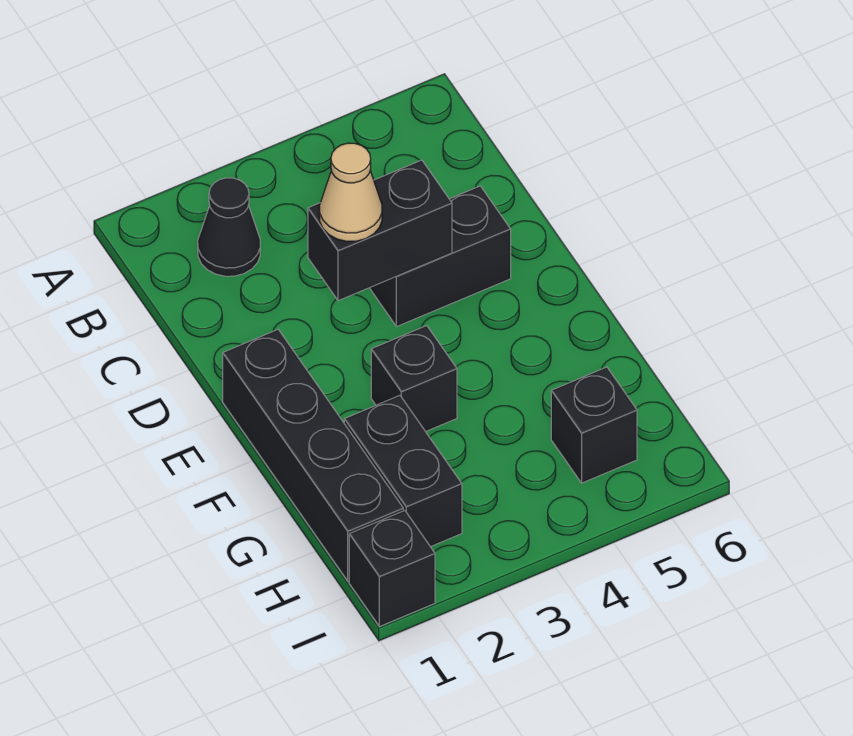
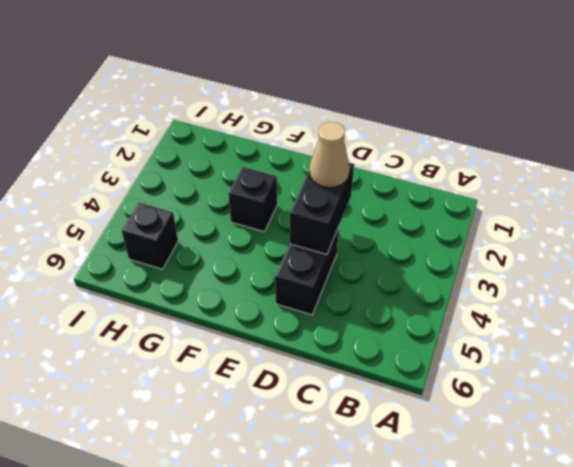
none -> black cone B2 level 1
none -> black brick E1:H1 level 1

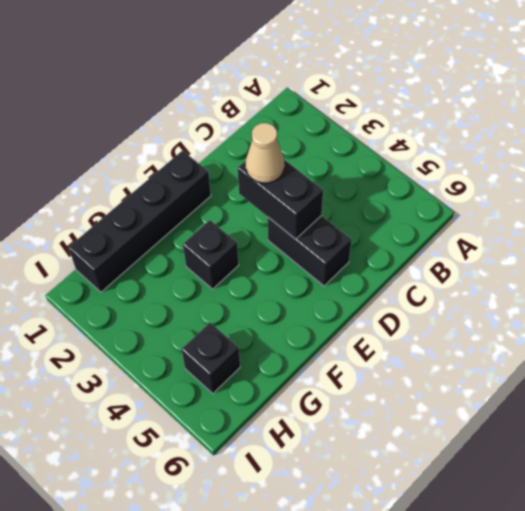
none -> black cone B2 level 1
none -> black brick G2:H2 level 1

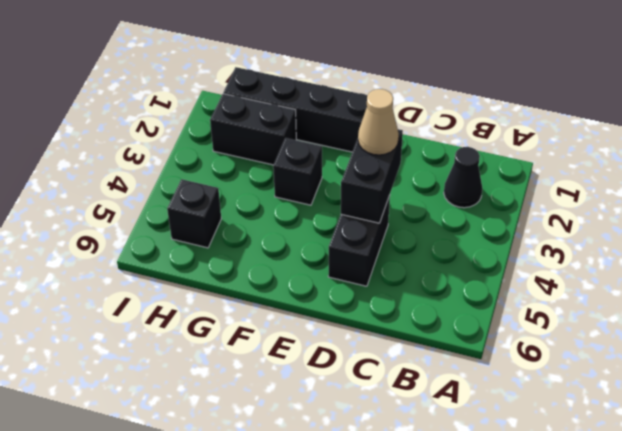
none -> black brick I1 level 1

